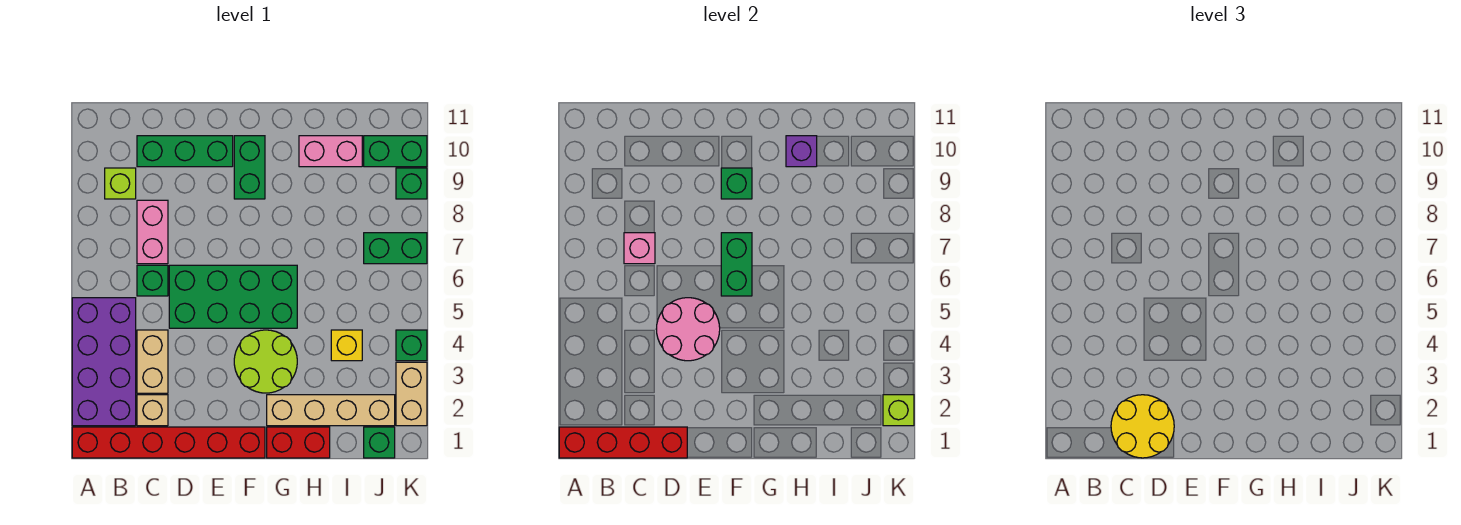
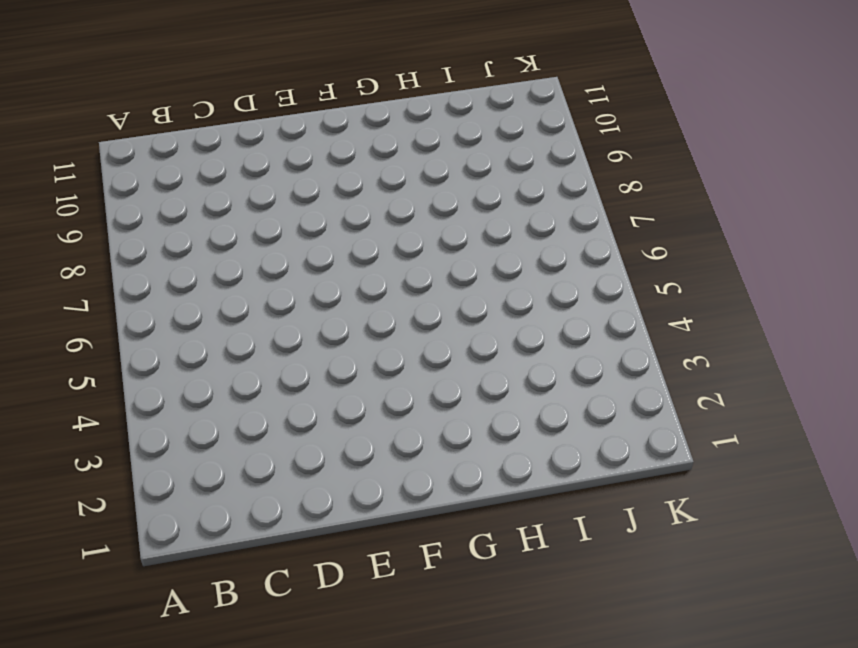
none -> red brick A1:F1 level 1
none -> purple brick A2:B5 level 1
none -> lime brick B9 level 1

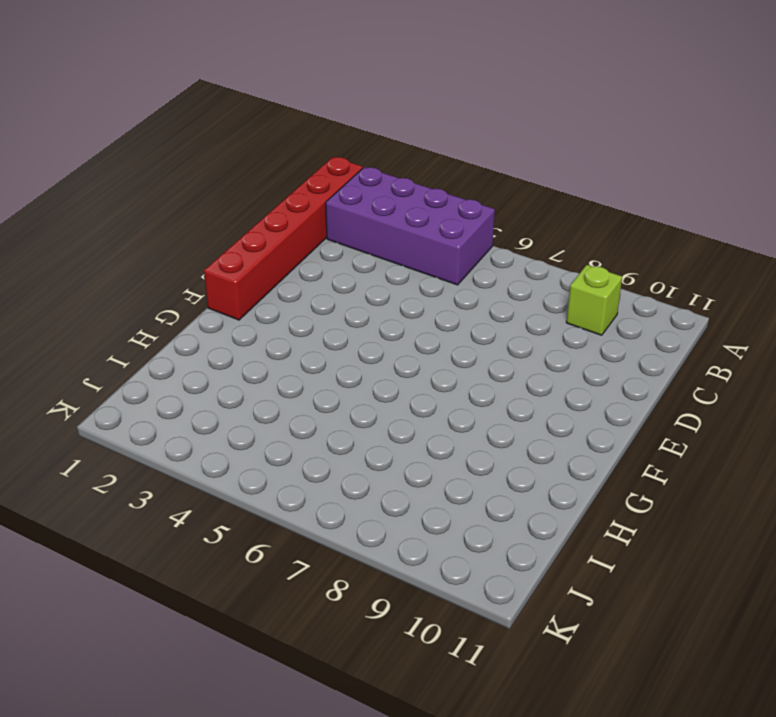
none -> tan brick C2 level 1
none -> tan brick C3:C4 level 1
none -> green brick C6 level 1

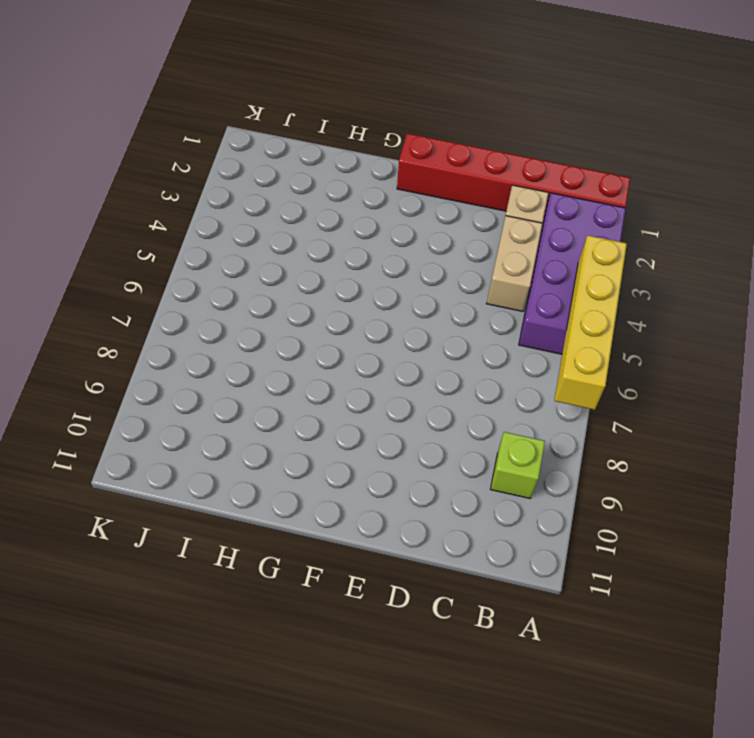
yellow brick A4:A7 level 2 -> none
none -> green brick C6 level 1
none -> pink brick C7:C8 level 1
none -> green brick C10:E10 level 1

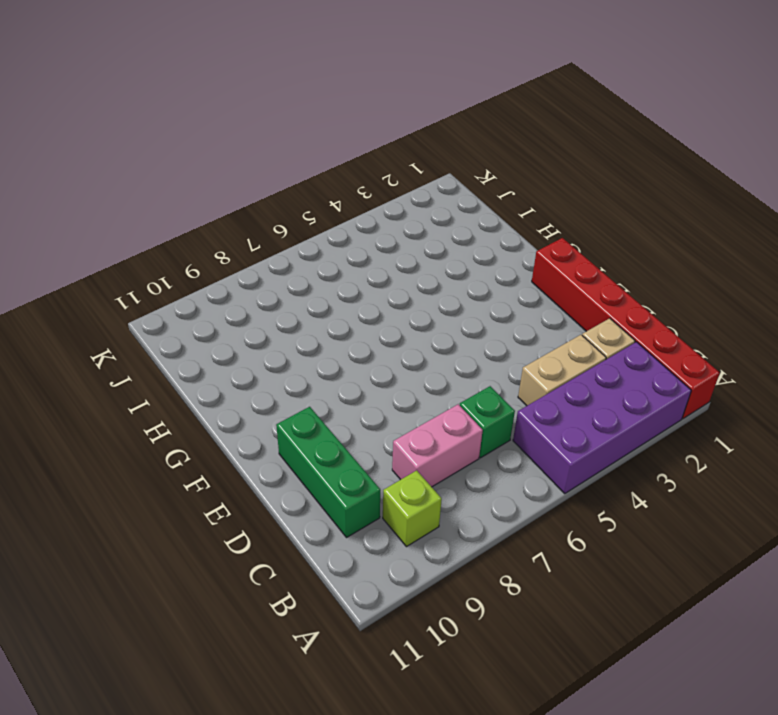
none -> green brick D5:G6 level 1
none -> lime round brick F3:G4 level 1
none -> green brick F9:F10 level 1

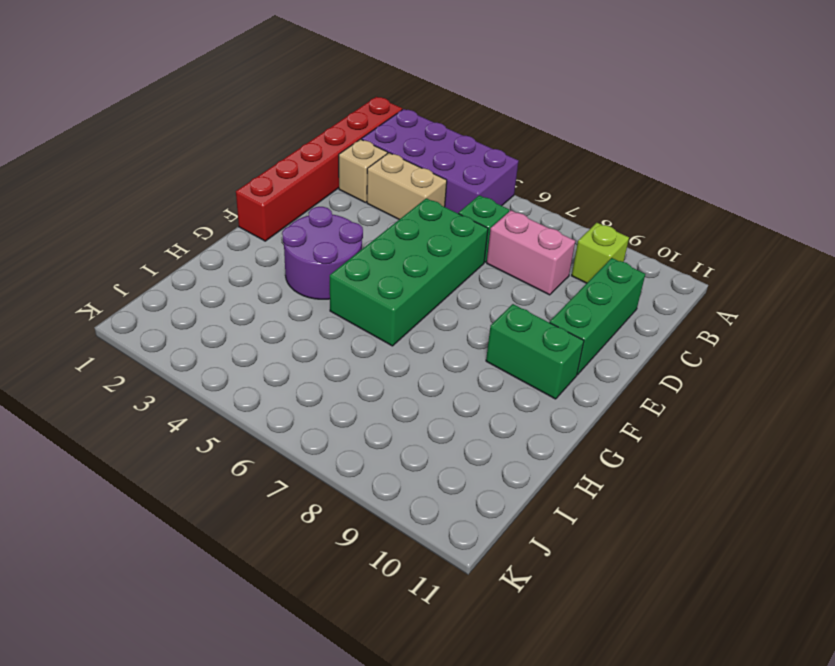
purple round brick F3:G4 level 1 -> lime round brick F3:G4 level 1
none -> red brick G1:H1 level 1
none -> tan brick G2:J2 level 1
none -> pink brick H10:I10 level 1

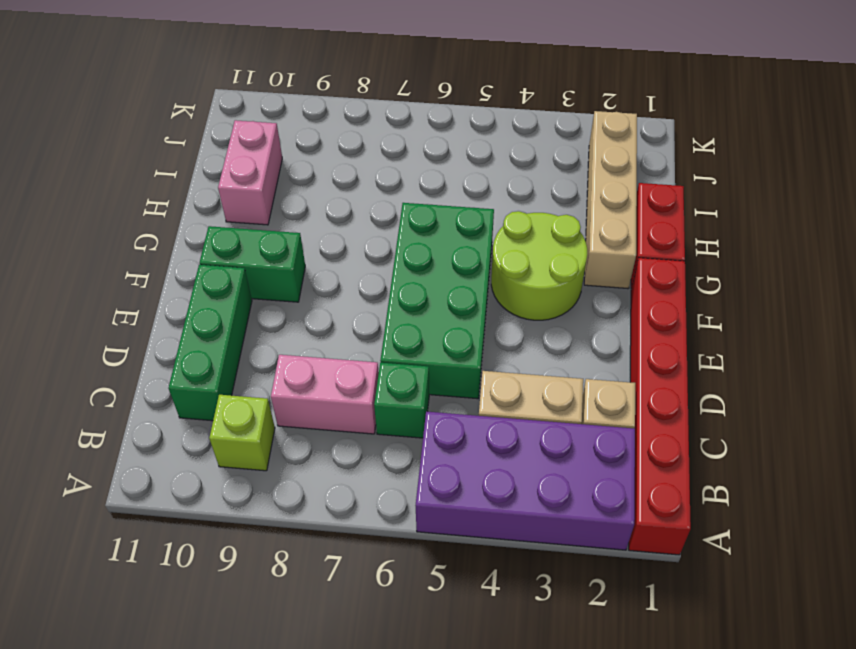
none -> yellow brick I4 level 1
none -> green brick J1 level 1
none -> green brick J7:K7 level 1

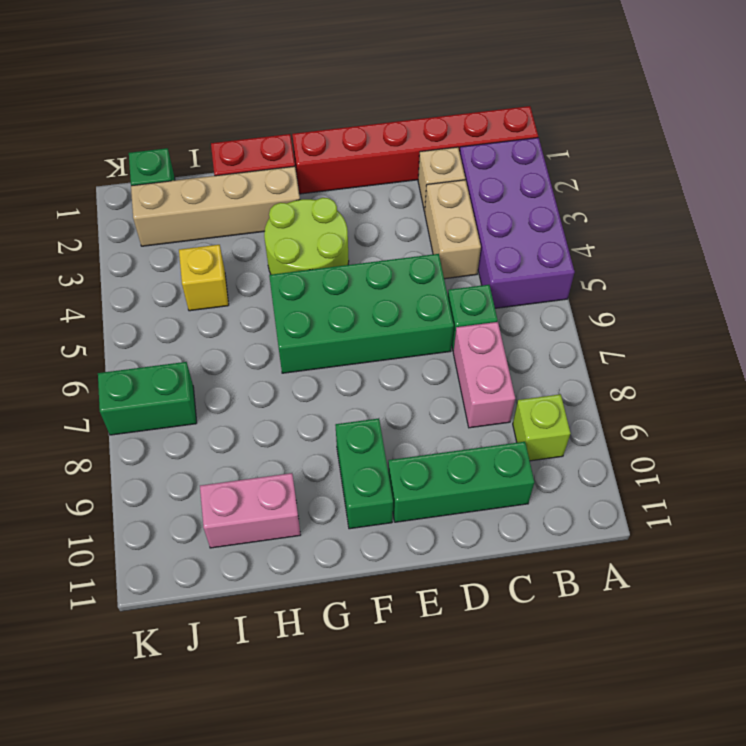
none -> green brick J10:K10 level 1
none -> tan brick K2:K3 level 1
none -> green brick K4 level 1

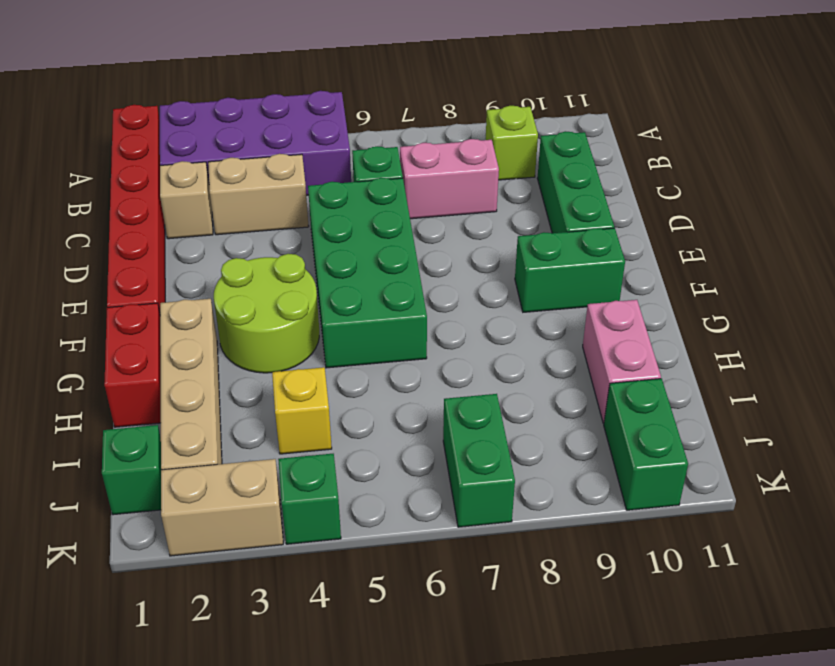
none -> green brick K9 level 1
none -> red brick A1:D1 level 2
none -> pink brick C7 level 2

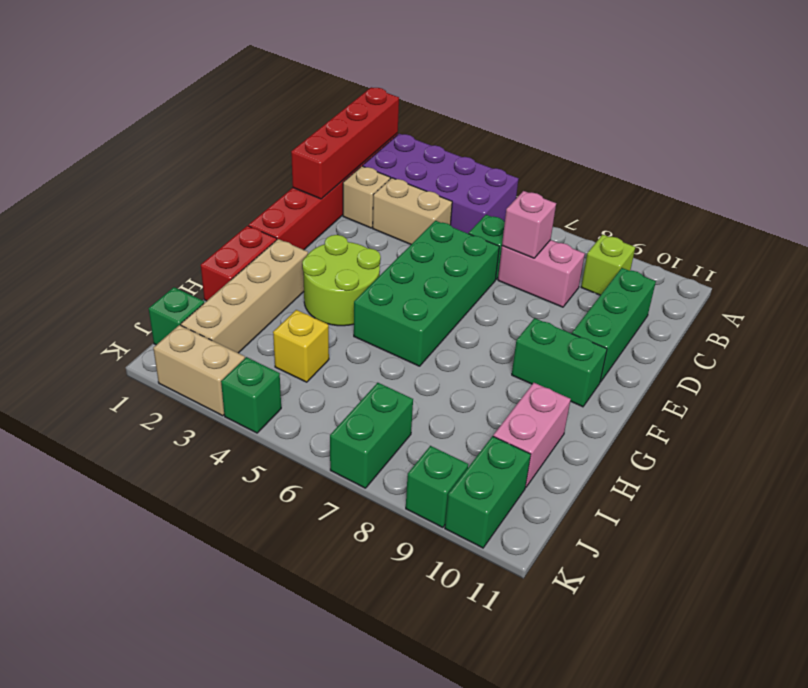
none -> pink round brick D4:E5 level 2
none -> green brick F6:F7 level 2
none -> green brick F9 level 2

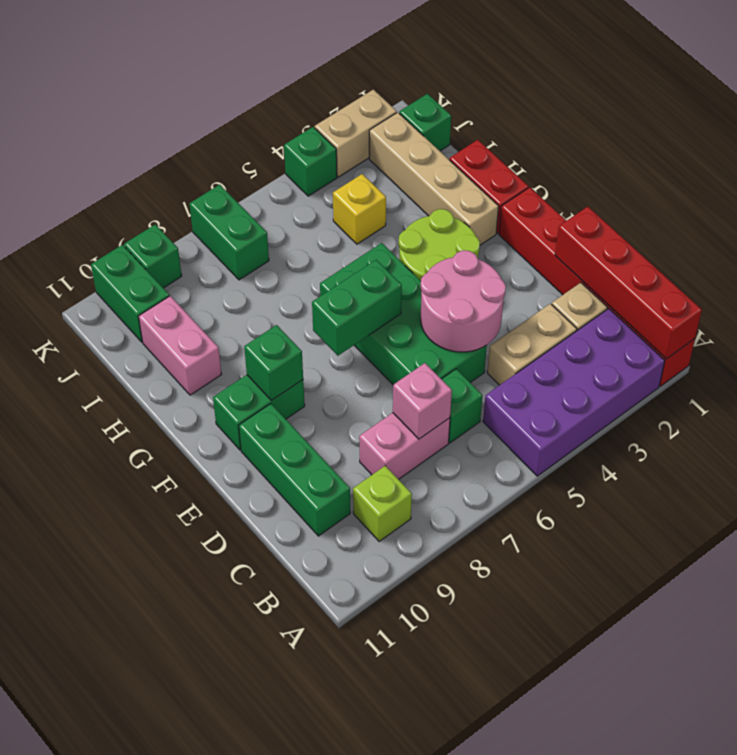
none -> purple brick H10 level 2
none -> lime brick K2 level 2
none -> yellow round brick C1:D2 level 3

